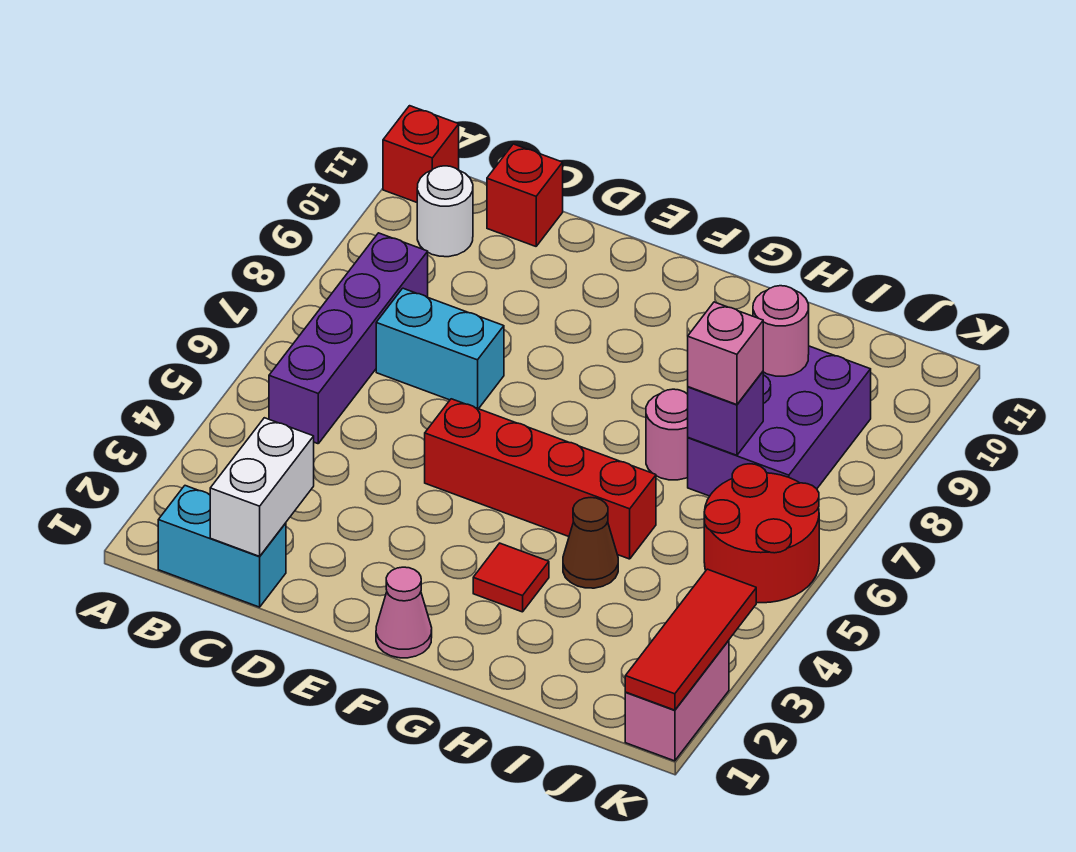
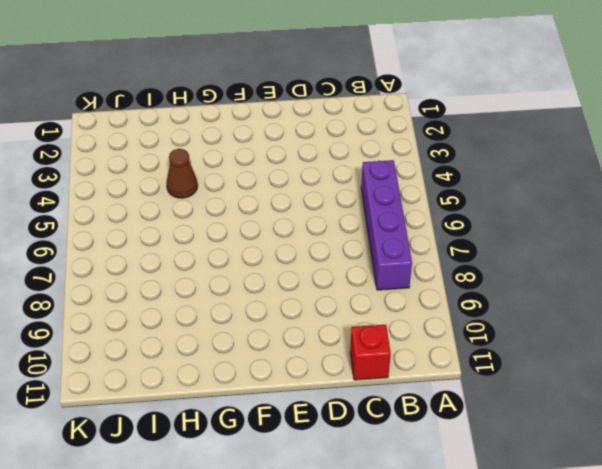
none -> red brick A11 level 1
none -> cyan brick B1:C1 level 1
none -> white round brick B10 level 1

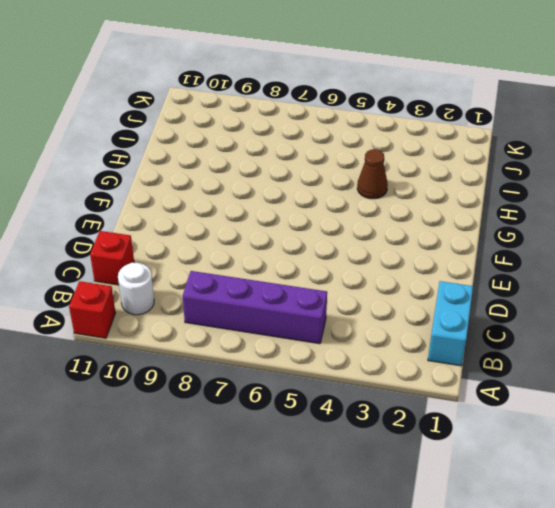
none -> cyan brick C7:D7 level 1
none -> red brick E5:H5 level 1
none -> pink cone F1 level 1

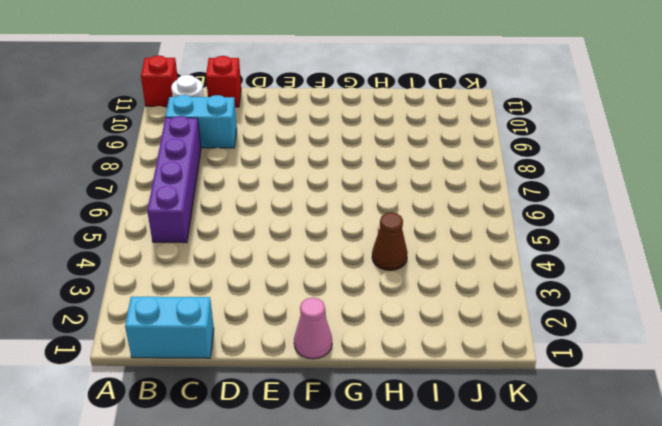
cyan brick B9:C9 level 1 -> cyan brick C7:D7 level 1
none -> red brick E5:H5 level 1
none -> red tile G3 level 1
none -> pink round brick H7 level 1

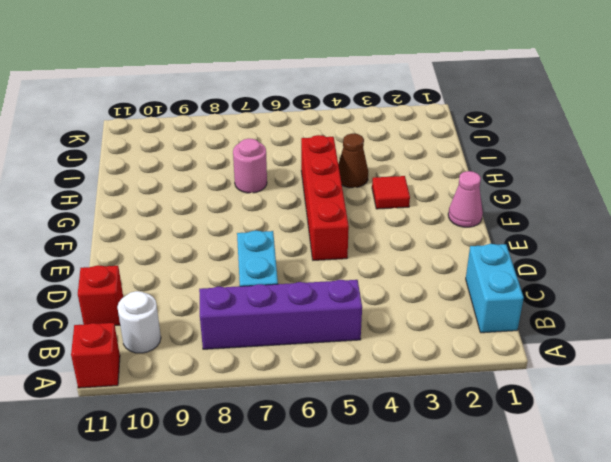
none -> purple brick I7:J9 level 1
none -> red round brick J5:K6 level 1
none -> pink brick K1:K2 level 1

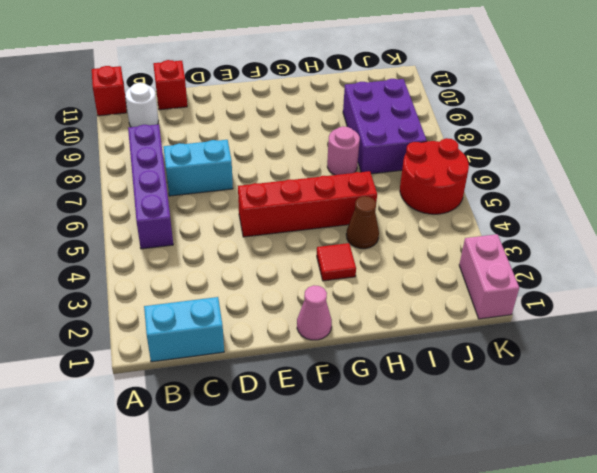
none -> white brick C1:C2 level 2
none -> purple brick I7 level 2
none -> pink round brick I9 level 2

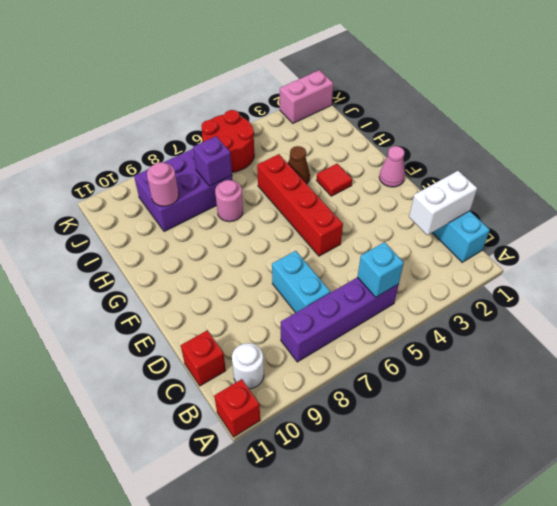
cyan brick B5 level 2 -> none
none -> red tile K1:K3 level 2
none -> pink brick I7 level 3

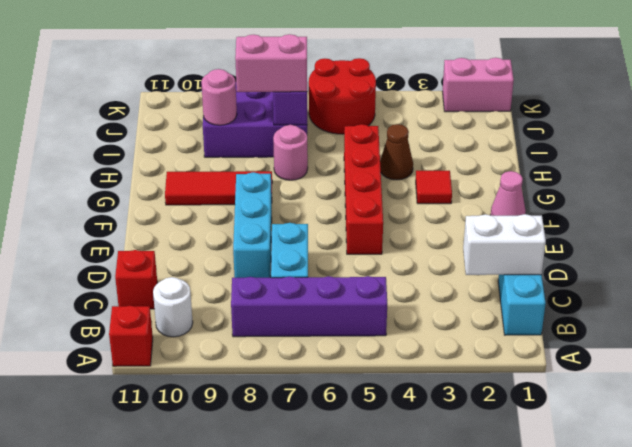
cyan brick D8:F8 level 1 -> none
red tile G8:G10 level 1 -> red tile K1:K3 level 2
pink brick I7:I8 level 3 -> pink brick I7 level 3

